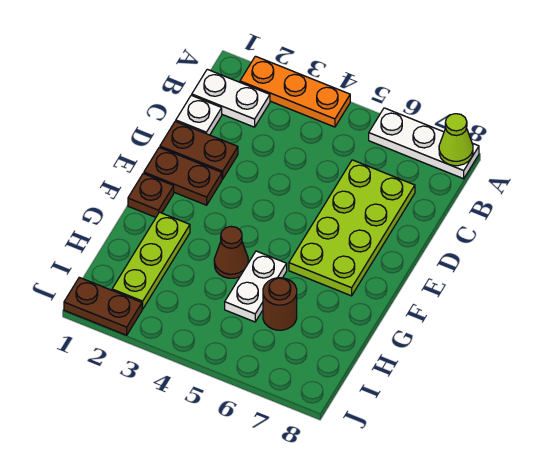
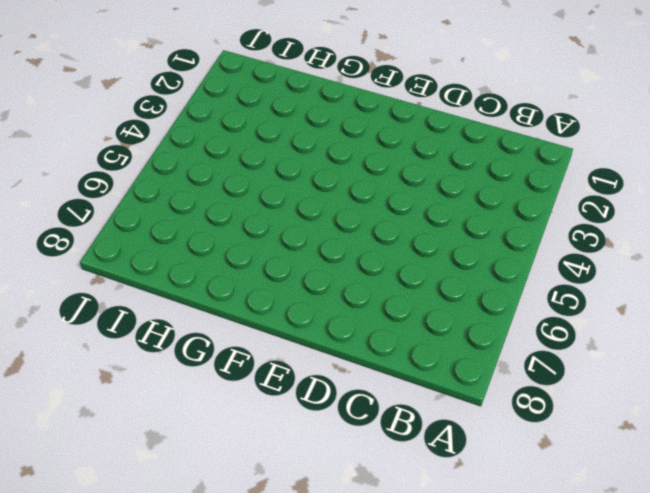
none -> orange plate A2:A4 level 1
none -> white plate A6:A8 level 1
none -> white plate B1:B2 level 1

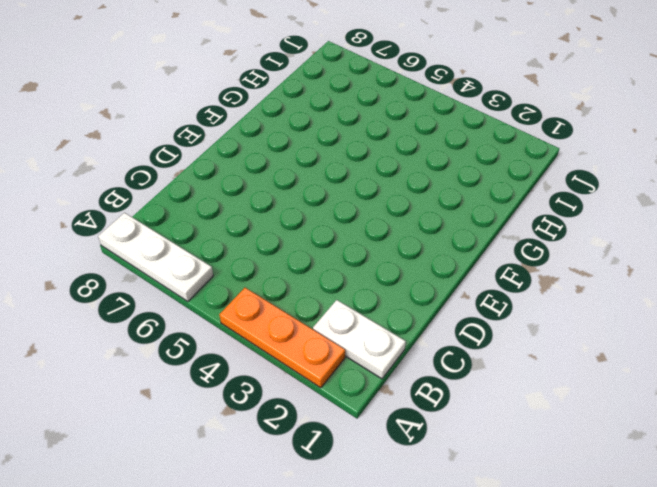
none -> white plate C1 level 1
none -> lime plate C6:F7 level 1
none -> brown plate D1:D2 level 1

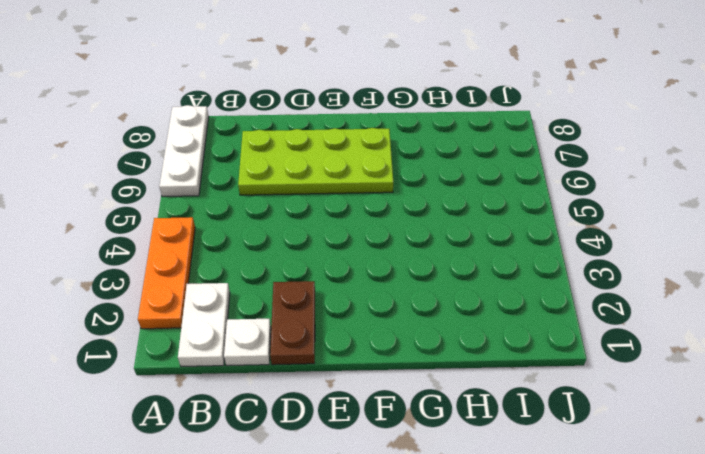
none -> brown plate E1:E2 level 1
none -> brown plate F1 level 1
none -> lime plate G2:I2 level 1

